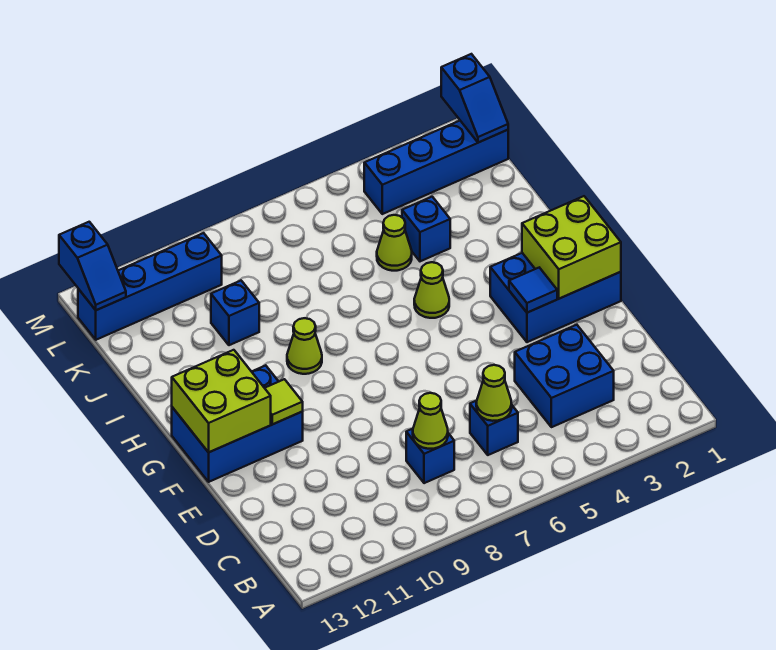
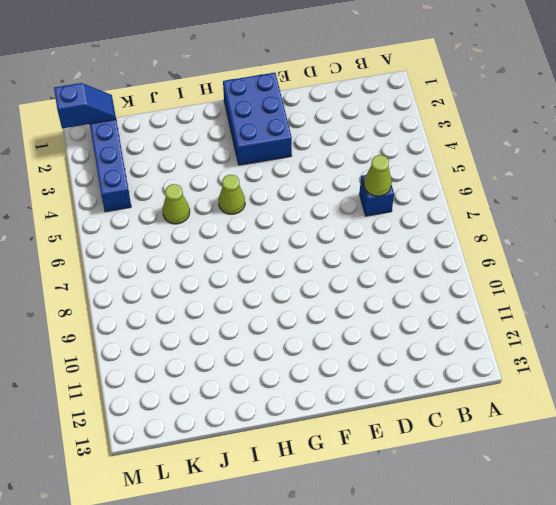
none -> blue brick C3:D4 level 1
none -> blue brick C8 level 1
none -> blue brick F11:G13 level 1

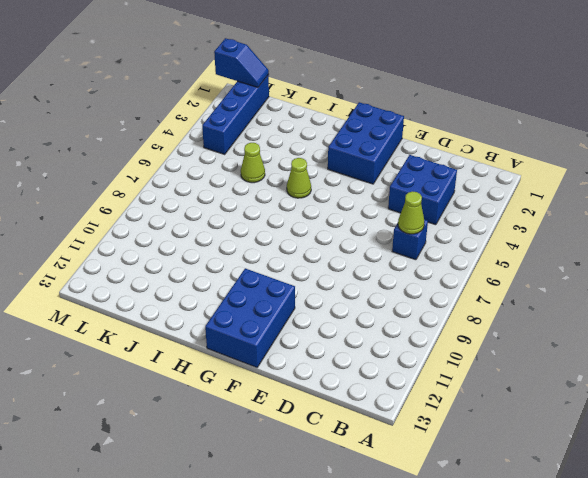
none -> blue brick C8 level 1
none -> lime cone H9 level 1
none -> blue brick J4 level 1

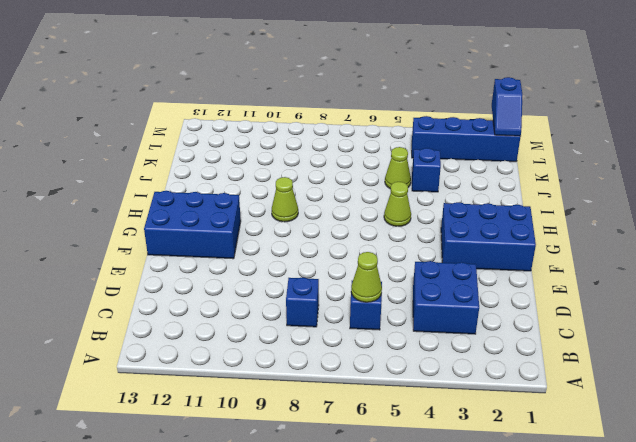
none -> blue brick J10 level 1
none -> blue brick L10:L13 level 1
none -> lime cone C8 level 2

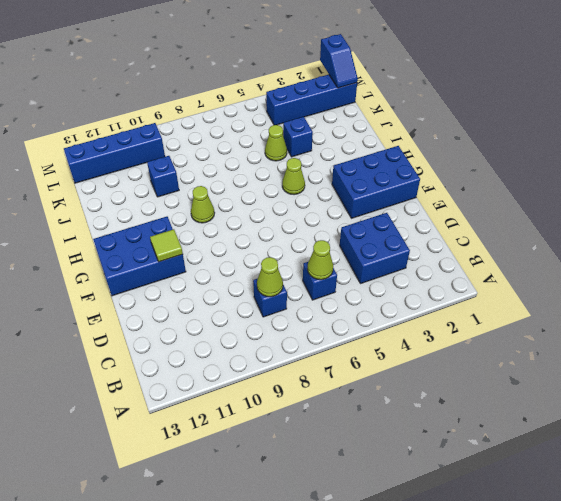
none -> lime brick F1:G2 level 2
none -> blue tile F3 level 2
none -> lime brick F12:G13 level 2

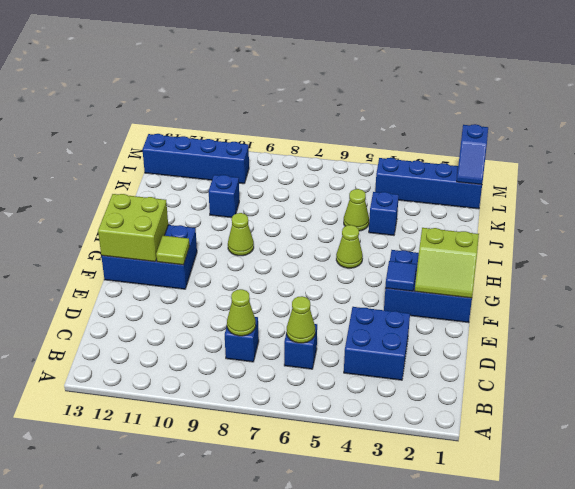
lime slope F1:G2 level 2 top G -> lime brick F1:G2 level 2
none -> blue slope L13:M13 level 2 top M

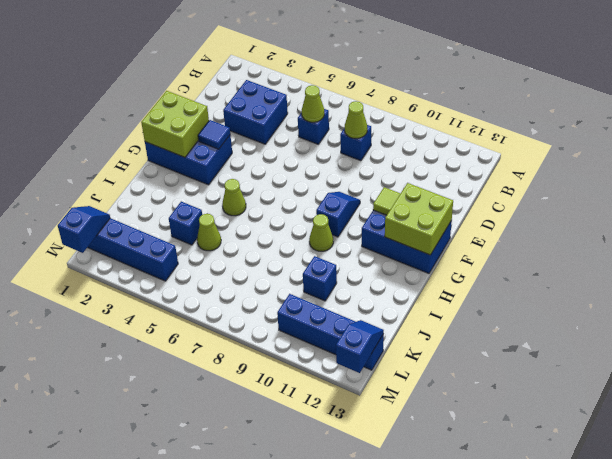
blue slope F9:G9 level 1 top G -> none

